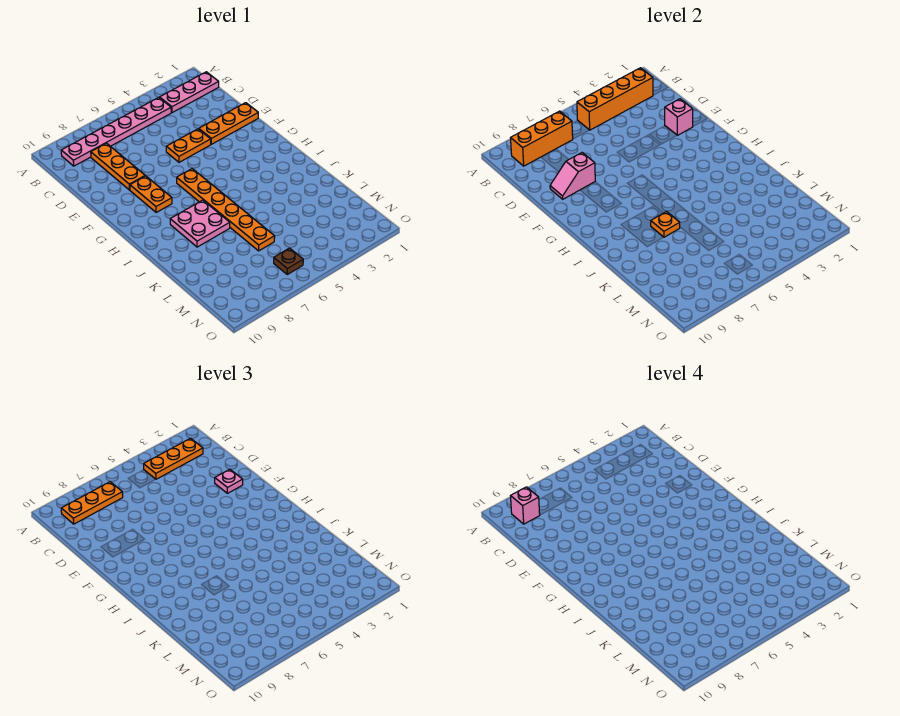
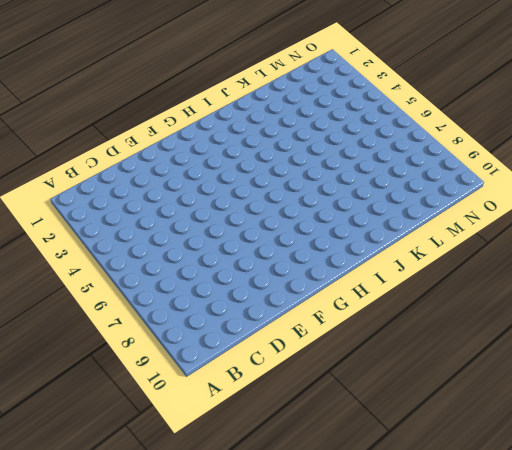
none -> pink plate B1:B3 level 1
none -> pink plate B4:B9 level 1
none -> orange plate C8:E8 level 1

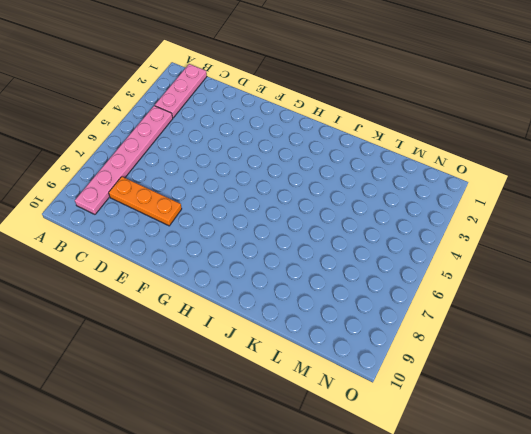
none -> orange plate E1:E3 level 1
none -> orange plate E4:E5 level 1
none -> orange plate F8:G8 level 1

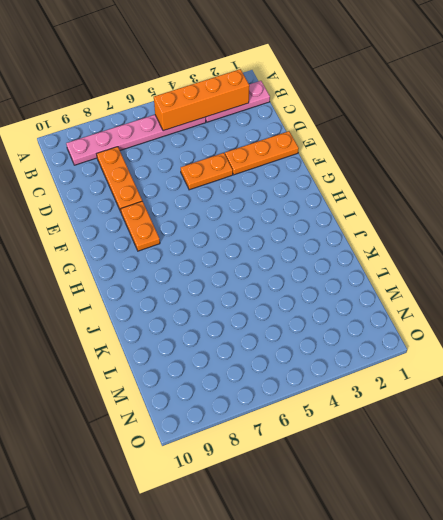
none -> orange plate G6:L6 level 1
none -> pink plate I7:J8 level 1
none -> brown plate N6 level 1

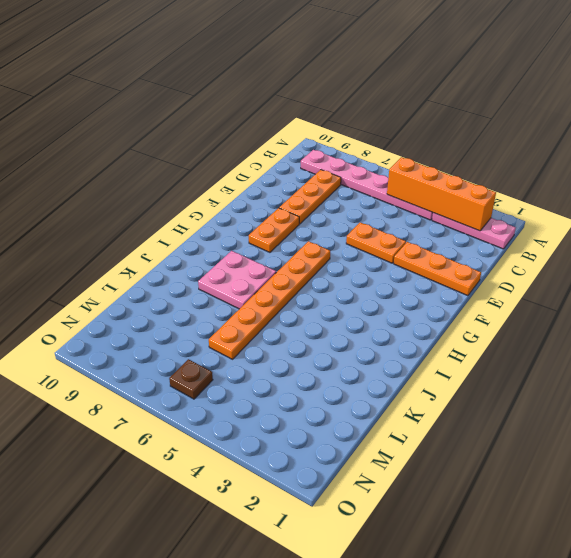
none -> orange brick B7:B9 level 2
none -> pink brick E2 level 2
none -> pink slope E8:E9 level 2 top 8

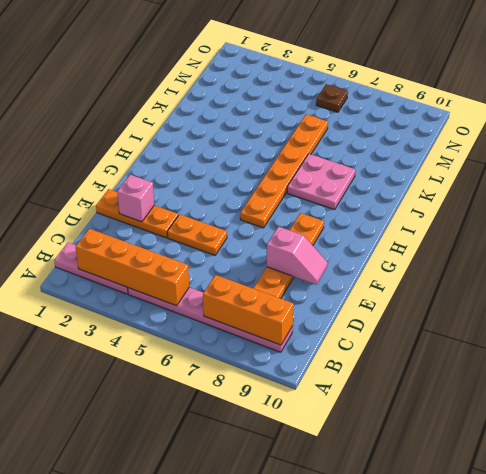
none -> orange plate J7 level 2
none -> orange plate B2:B4 level 3
none -> orange plate B7:B9 level 3

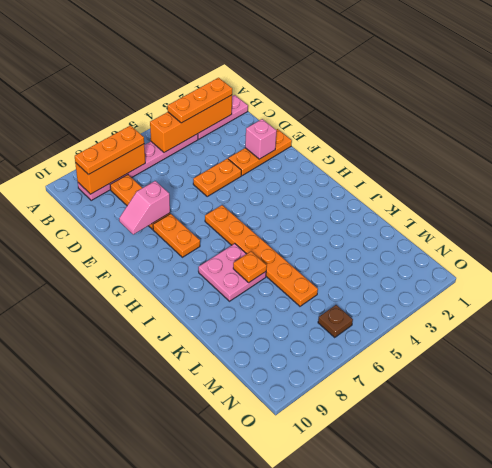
none -> pink plate E2 level 3
none -> pink brick B9 level 4

